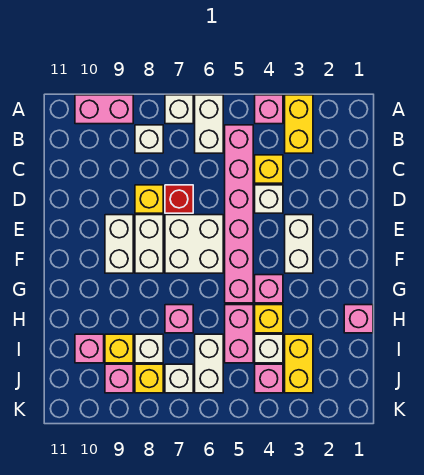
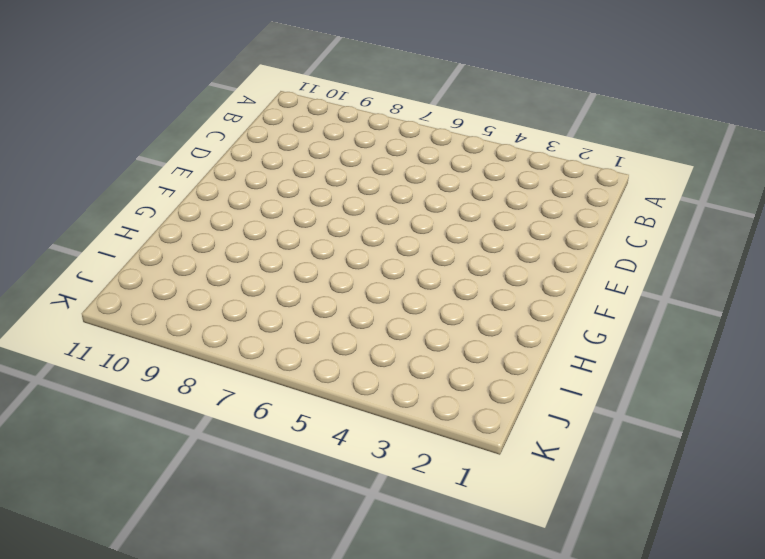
none -> yellow brick A3:B3 level 1
none -> pink brick A4 level 1
none -> white brick A6:B6 level 1
none -> white brick A7 level 1

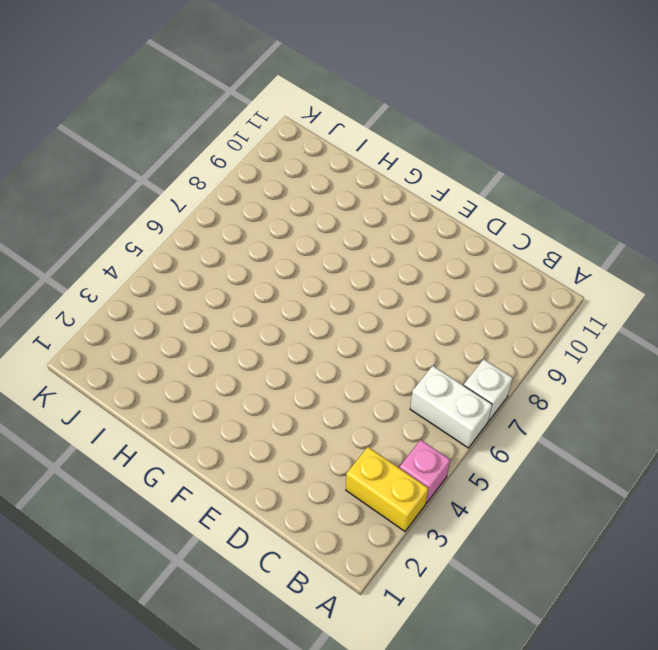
none -> pink brick A9:A10 level 1
none -> pink brick B5:G5 level 1
none -> white brick B8 level 1
none -> yellow brick C4 level 1

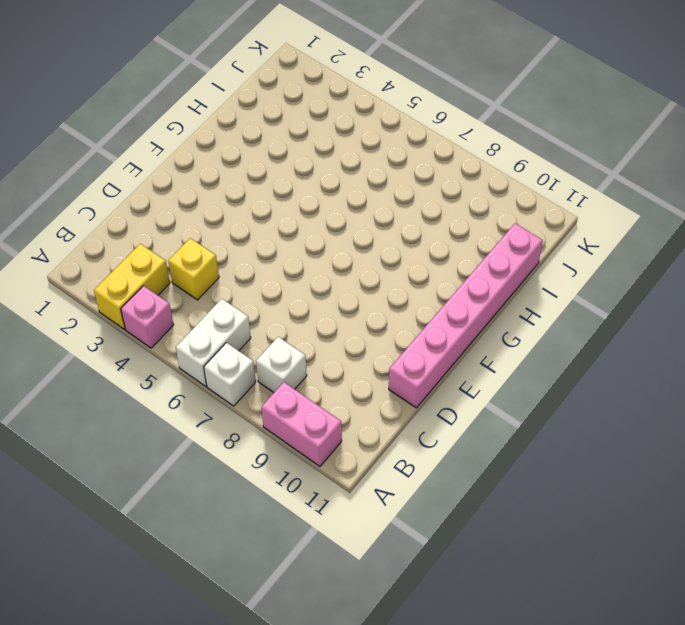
pink brick D11:I11 level 1 -> pink brick B5:G5 level 1
none -> white brick D4 level 1
none -> red brick D7 level 1
none -> yellow brick D8 level 1
none -> white brick E3:F3 level 1

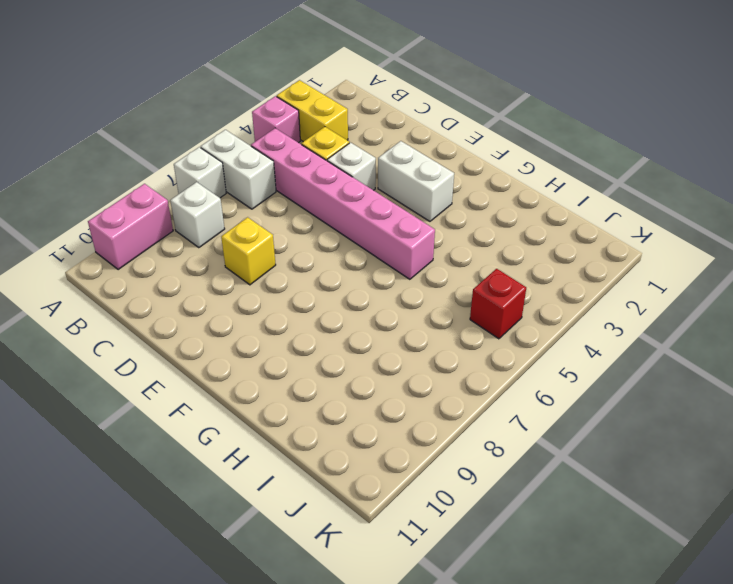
red brick J5 level 1 -> red brick D7 level 1
none -> white brick E6:F7 level 1
none -> white brick E8:F8 level 1
none -> white brick E9:F9 level 1
none -> pink brick G4 level 1

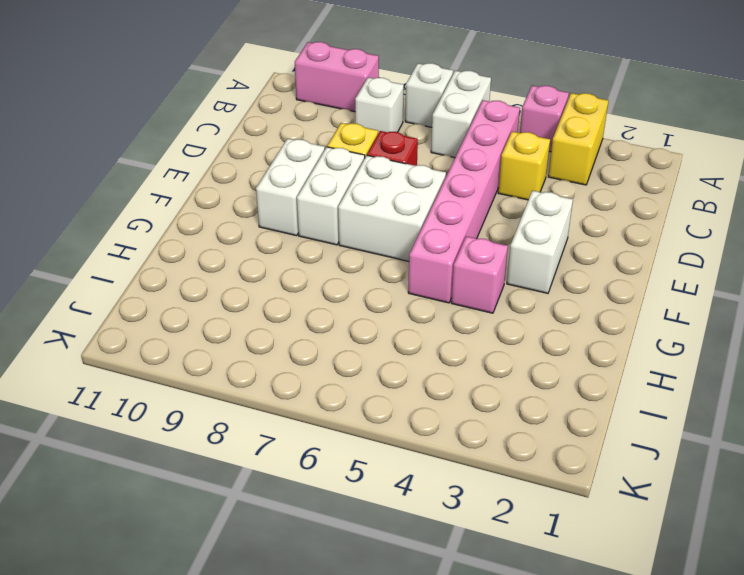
none -> white brick D4 level 1
none -> pink brick H1 level 1
none -> yellow brick H4 level 1
none -> pink brick H5:I5 level 1

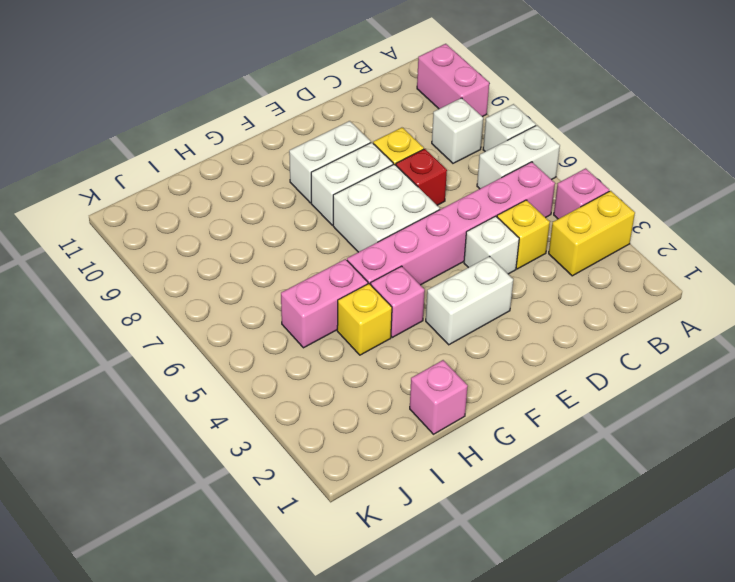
none -> pink brick H7 level 1
none -> yellow brick I3:J3 level 1
none -> white brick I4 level 1
none -> white brick I6:J6 level 1

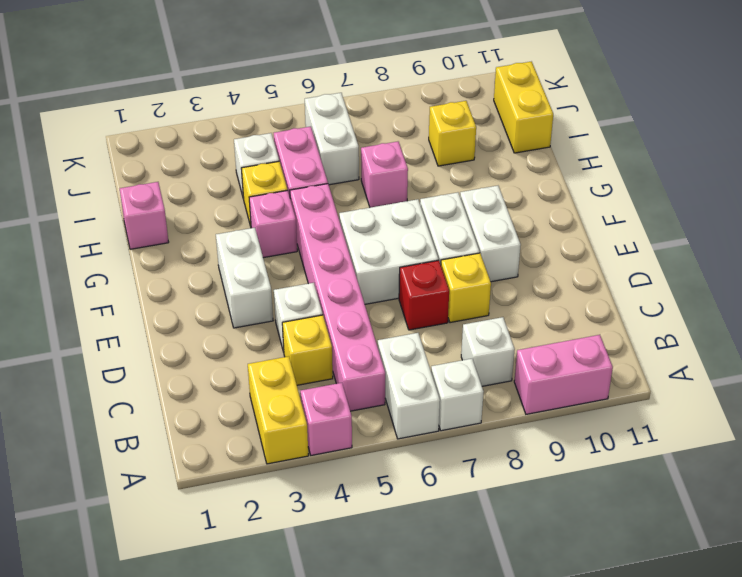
yellow brick I11:J11 level 1 -> yellow brick I3:J3 level 1
none -> white brick I8 level 1
none -> pink brick I10 level 1
none -> pink brick J4 level 1
none -> white brick J7 level 1

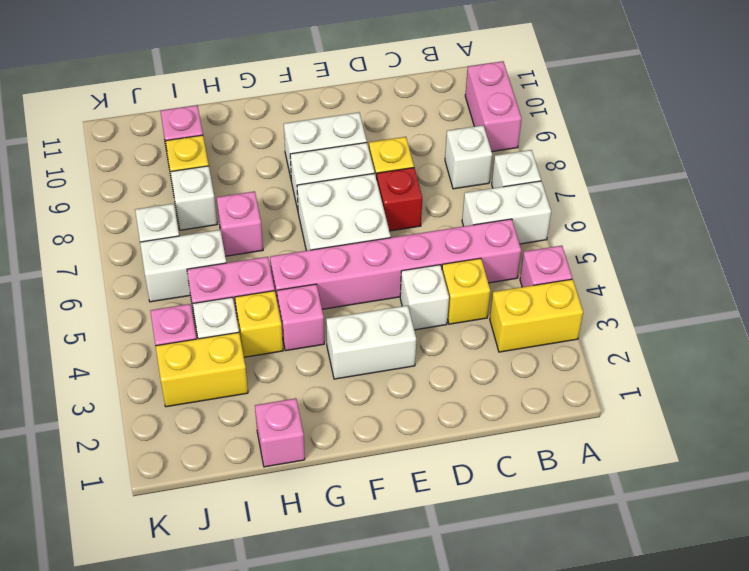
none -> yellow brick J8 level 1
none -> pink brick J9 level 1

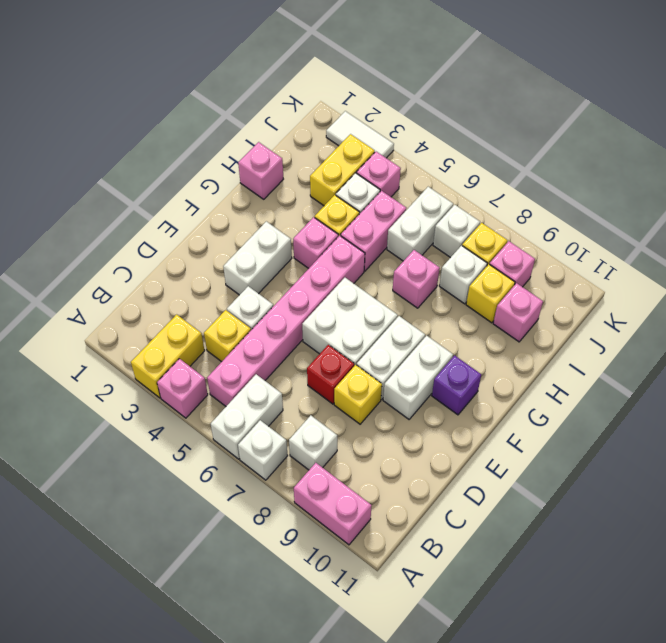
purple brick F10 level 1 -> none
white tile K2:K3 level 1 -> none

